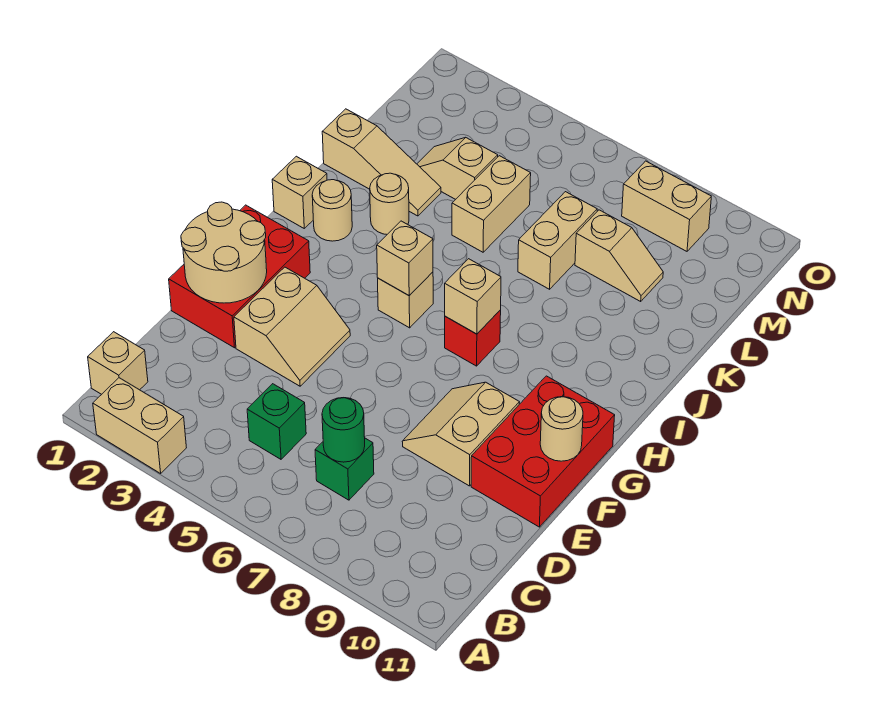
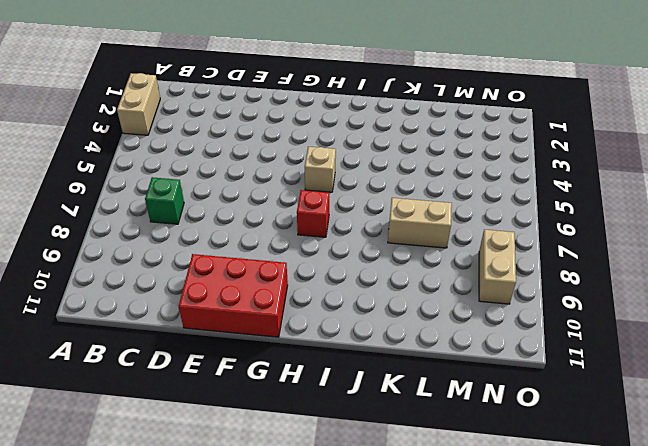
none -> tan brick B1 level 1
none -> green brick C5 level 1
none -> red brick E1:G2 level 1

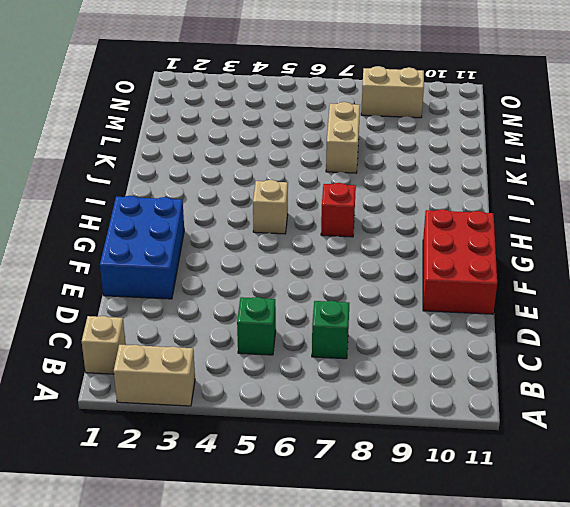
blue brick E1:G2 level 1 -> red brick E1:G2 level 1
none -> tan slope E3:F4 level 1 top 3
none -> tan slope E8:F9 level 1 top 9
none -> tan brick I1 level 1

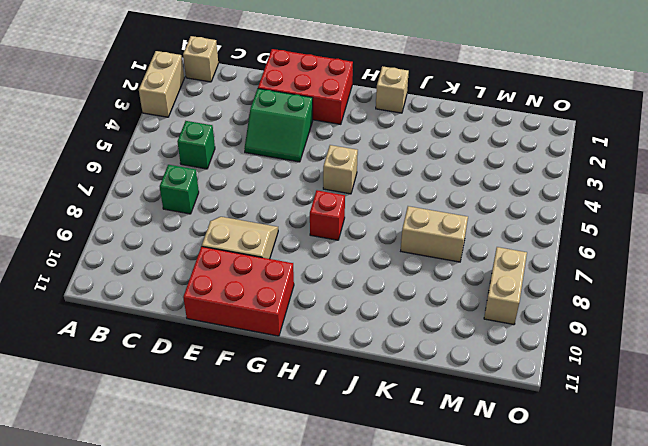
green slope E3:F4 level 1 top 3 -> tan slope E3:F4 level 1 top 3
none -> tan round brick I2 level 1
none -> tan round brick J3 level 1
none -> tan slope K1:K3 level 1 top 1

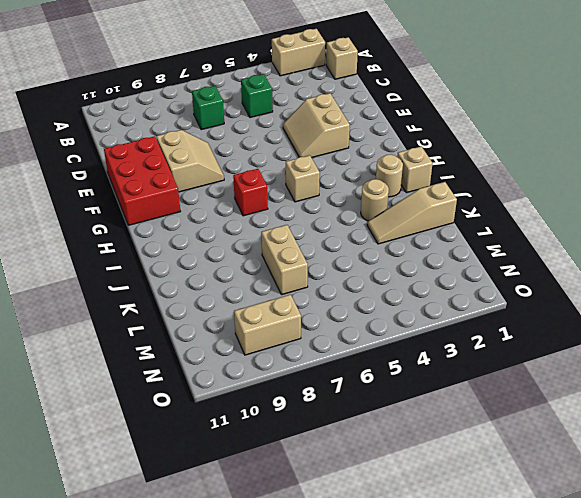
none -> red brick E1:G2 level 1
none -> tan brick K5:L5 level 1
none -> tan slope L3:L4 level 1 top 4

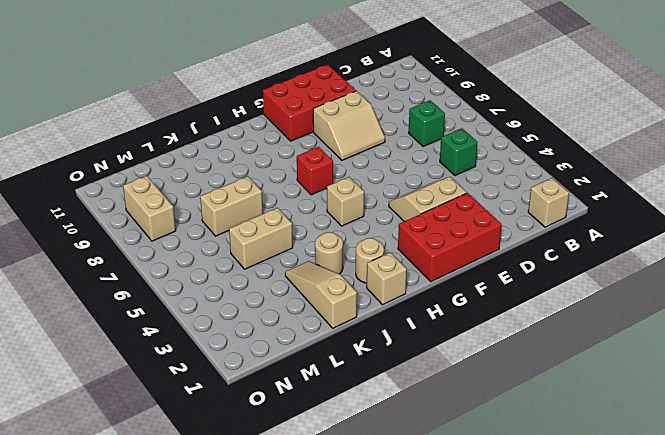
none -> tan brick A2:A3 level 1
none -> tan slope L3:L4 level 1 top 4
none -> tan slope L8:L9 level 1 top 8

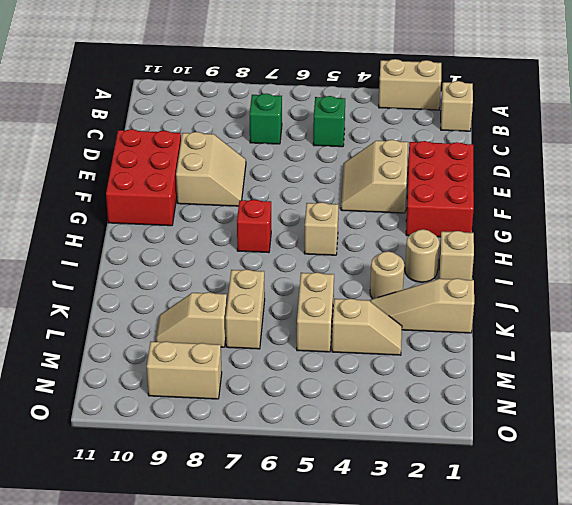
none -> green round brick C7 level 2
none -> tan round brick E1:F2 level 2
none -> tan round brick F11 level 2

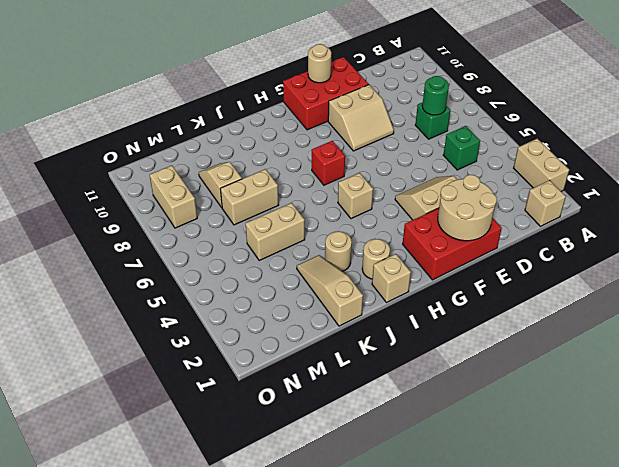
none -> tan slope L3:L4 level 1 top 4
none -> tan brick H5 level 2
none -> tan brick H7 level 2

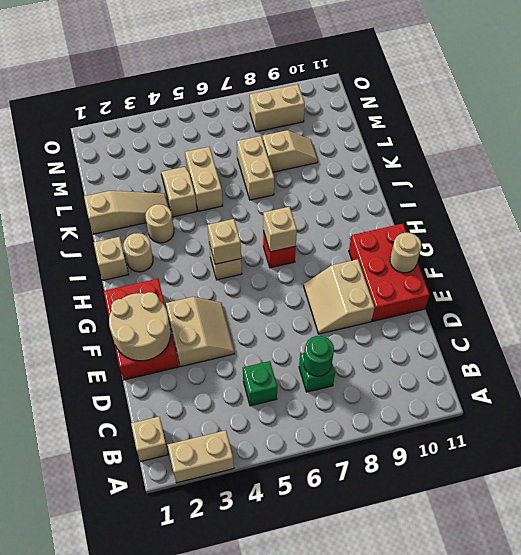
tan slope K4:L4 level 1 top K -> tan slope L3:L4 level 1 top 4

